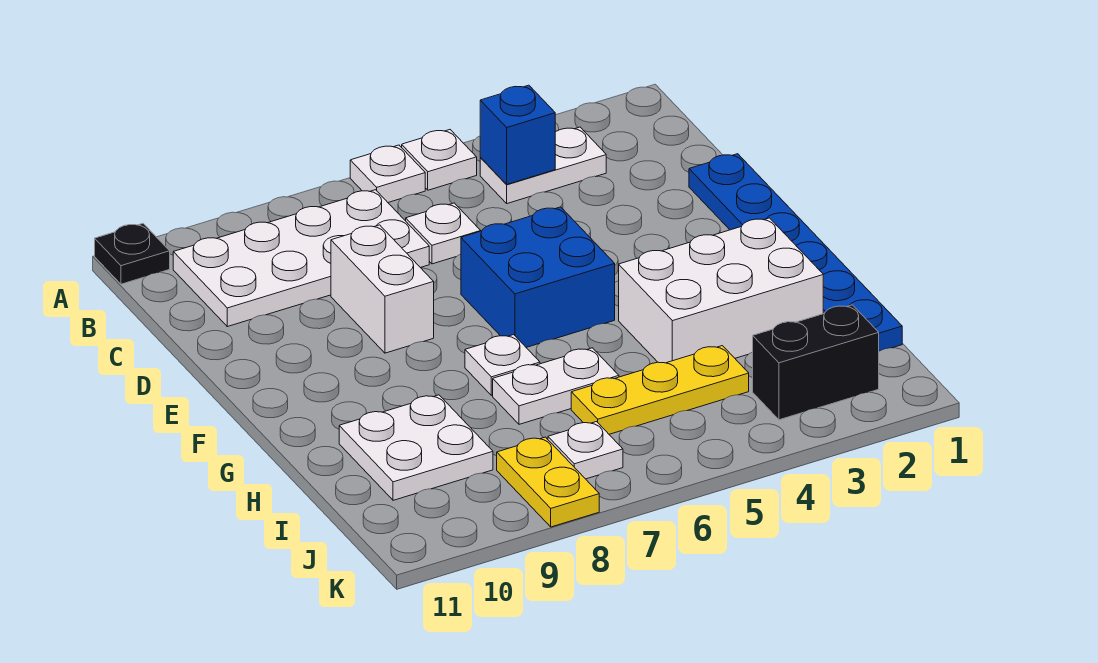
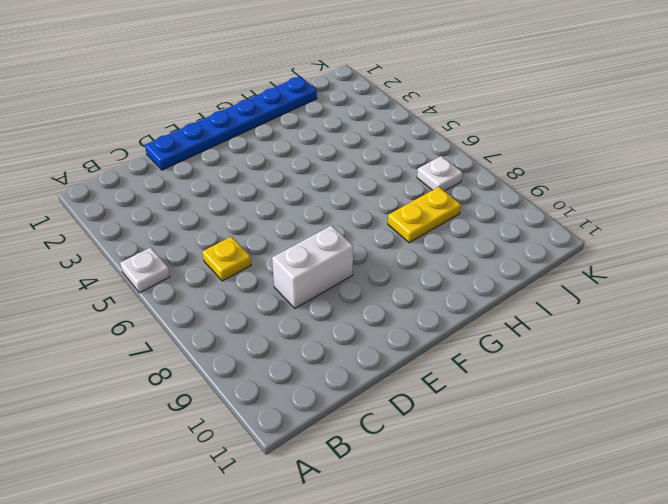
yellow plate C6 level 1 -> white plate C6 level 1
yellow plate H8:I8 level 1 -> yellow plate J8:K8 level 1
none -> white plate A6 level 1
none -> black plate A11 level 1
none -> white plate B3:B4 level 1

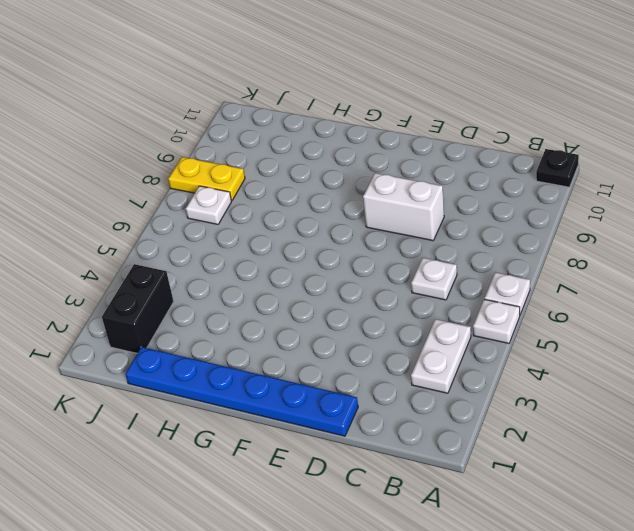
none -> white plate B7:C10 level 1
none -> blue brick E5:F6 level 1
none -> white brick G2:H4 level 1

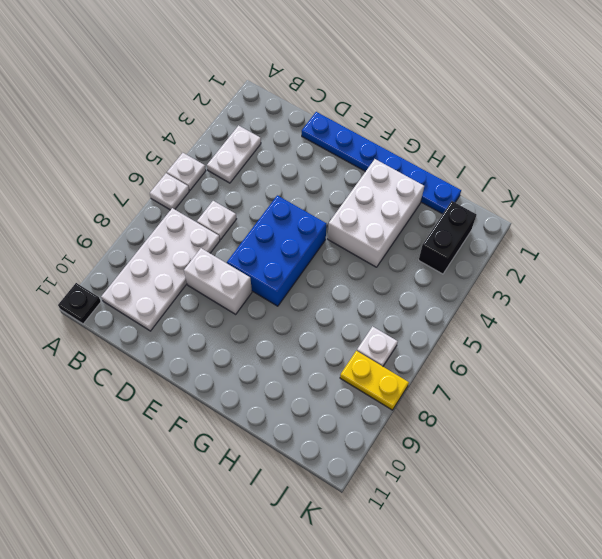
blue brick E5:F7 level 1 -> blue brick E5:F6 level 1
none -> white plate G7 level 1
none -> white plate H6:H7 level 1
none -> white plate H9:I10 level 1

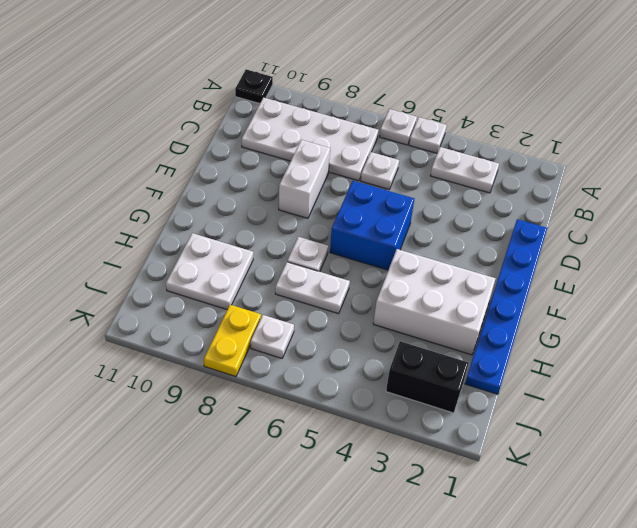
none -> yellow plate I4:I6 level 1
none -> blue brick B4 level 2

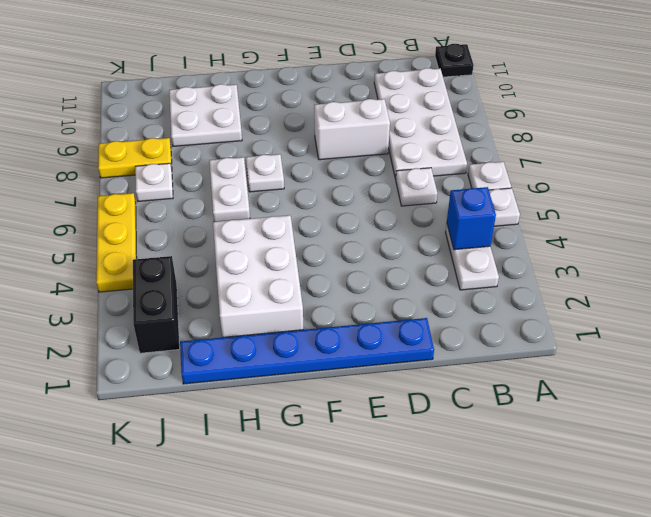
yellow plate K4:K6 level 1 -> yellow plate I4:I6 level 1
none -> blue brick E5:F6 level 1

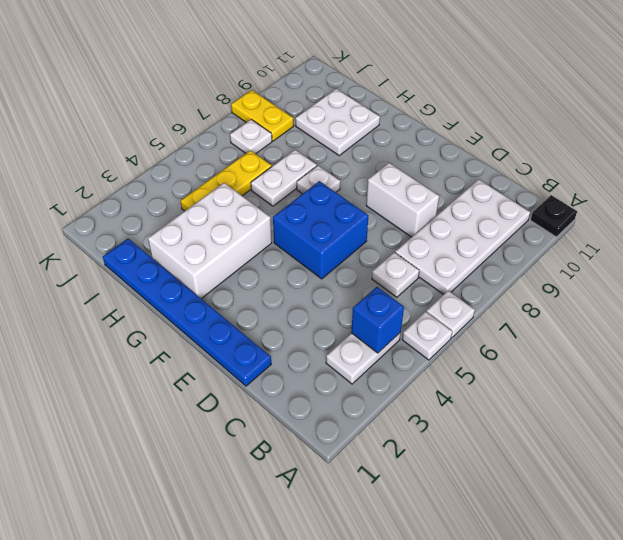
none -> black brick J2:J3 level 1

